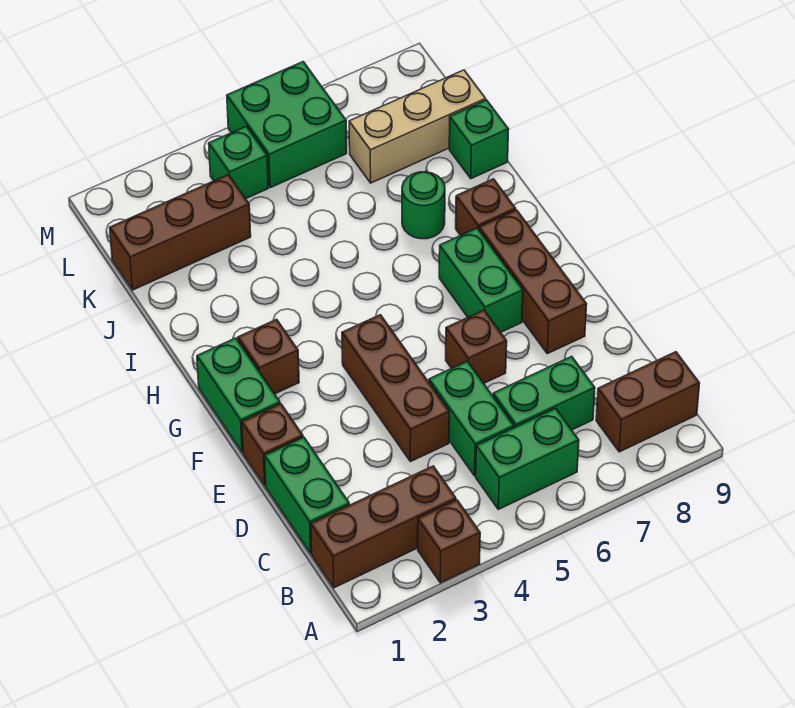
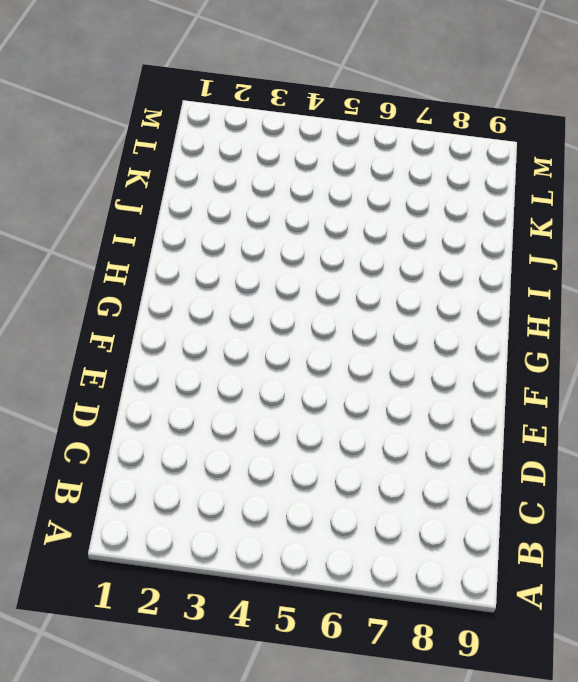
none -> brown brick A3 level 1
none -> brown brick B1:B3 level 1
none -> green brick B5:B6 level 1

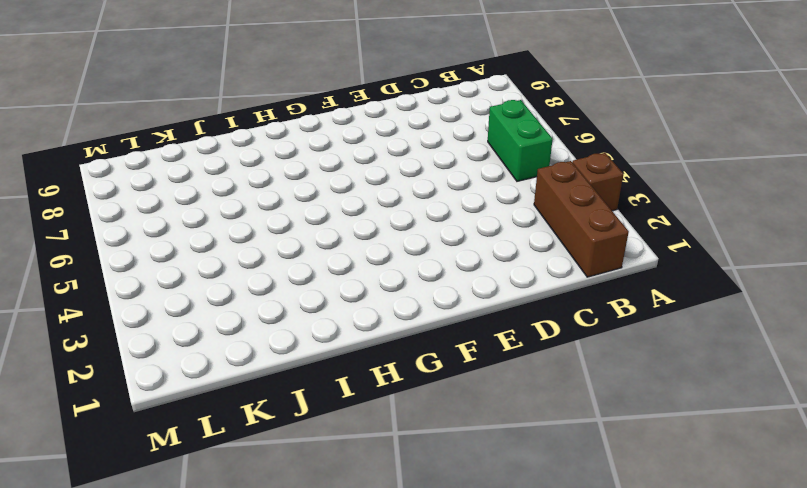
none -> brown brick B8:B9 level 1
none -> green brick C1:D1 level 1
none -> green brick C5:D5 level 1

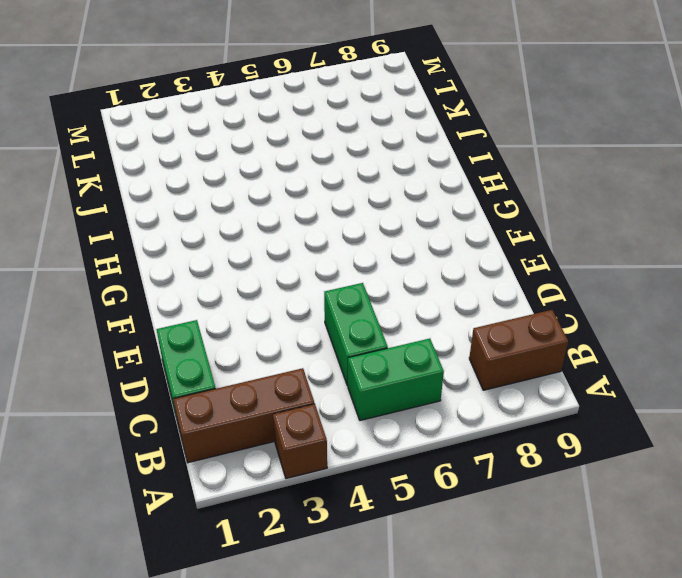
none -> green brick C6:C7 level 1
none -> brown brick D4:F4 level 1
none -> brown brick E1 level 1

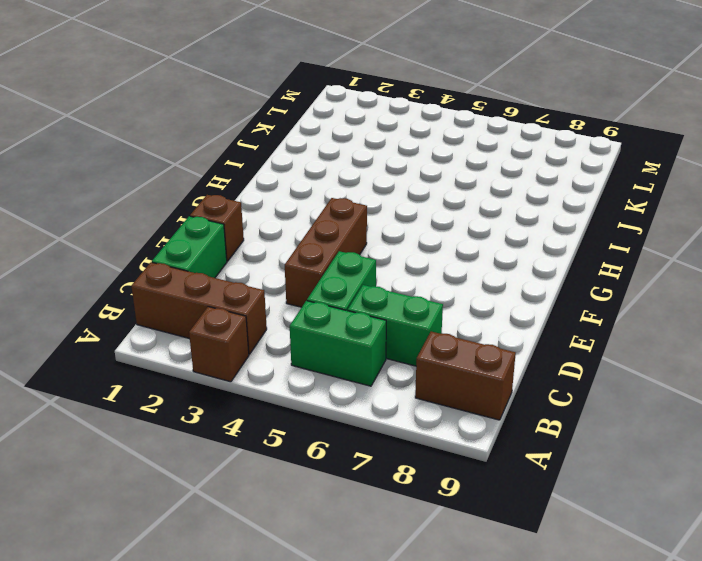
none -> brown brick E6 level 1
none -> brown brick E8:G8 level 1
none -> green brick F1:G1 level 1

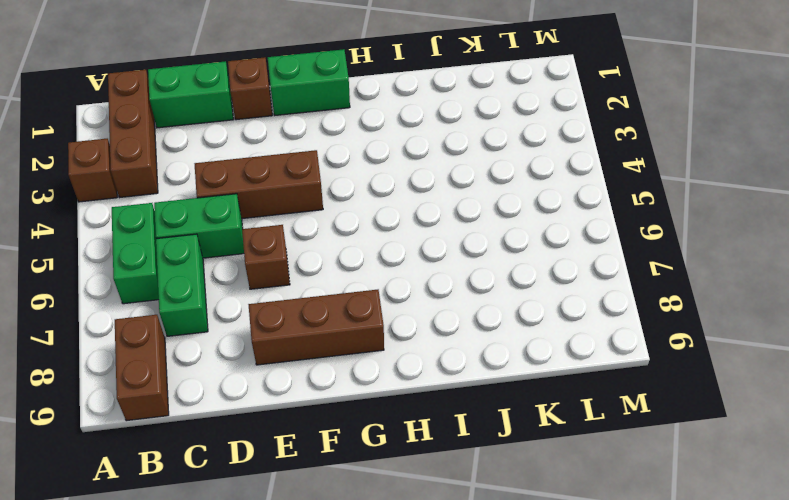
none -> green brick F7:G7 level 1
none -> brown brick G2 level 1
none -> brown brick H8 level 1

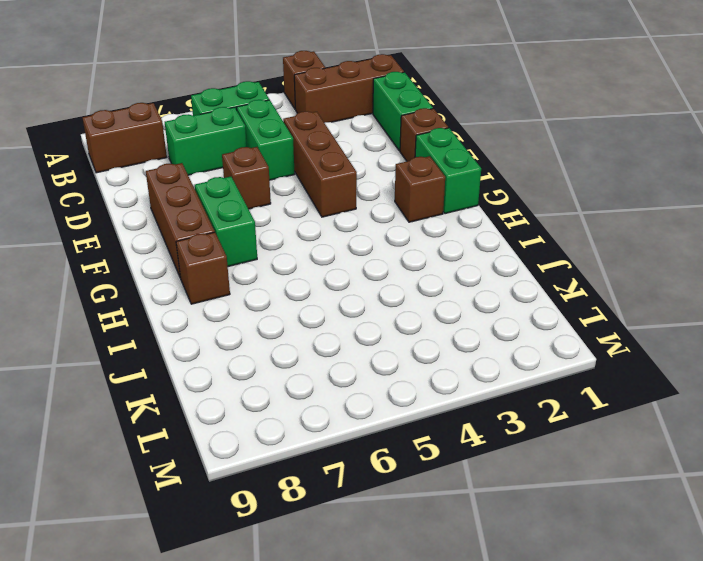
none -> green round brick I7 level 1
none -> green brick J9 level 1
none -> brown brick K1:K3 level 1

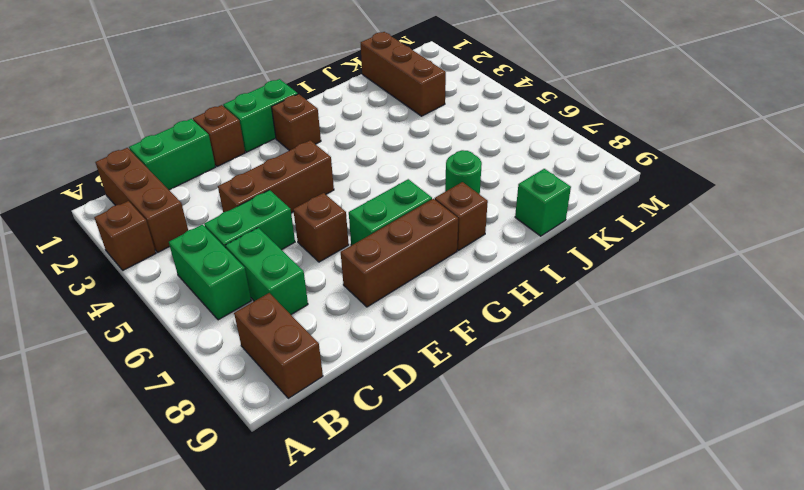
none -> tan brick K7:K9 level 1
none -> green brick L4 level 1
none -> green brick L5:M6 level 1

